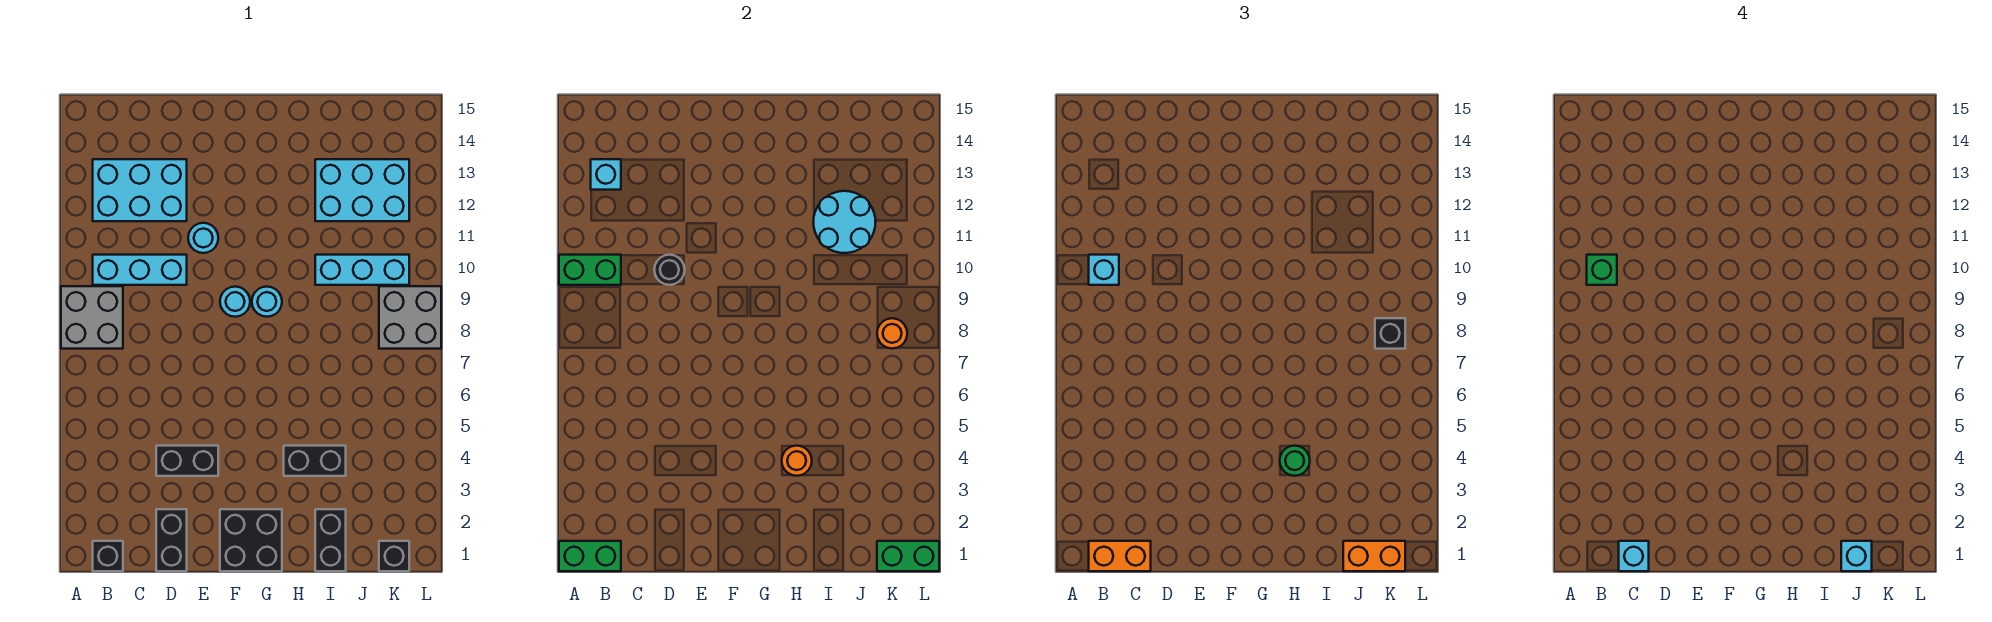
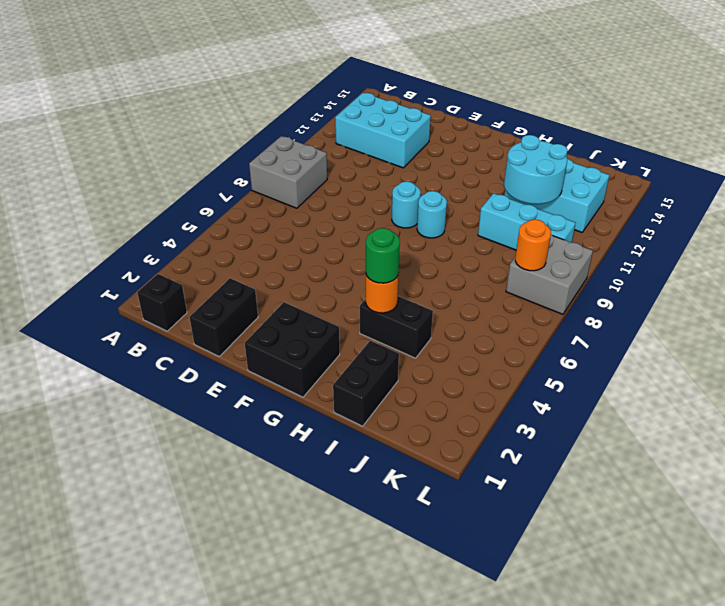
none -> cyan brick B10:D10 level 1
none -> black brick D4:E4 level 1
none -> cyan round brick E11 level 1
none -> black brick K1 level 1

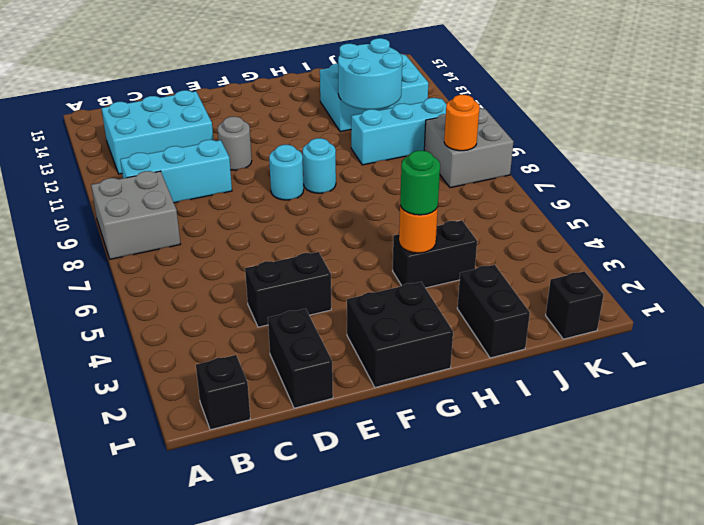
grey round brick E11 level 1 -> cyan round brick E11 level 1
none -> green brick A1:B1 level 2
none -> green brick A10:B10 level 2
none -> cyan brick B13 level 2
none -> black round brick D10 level 2

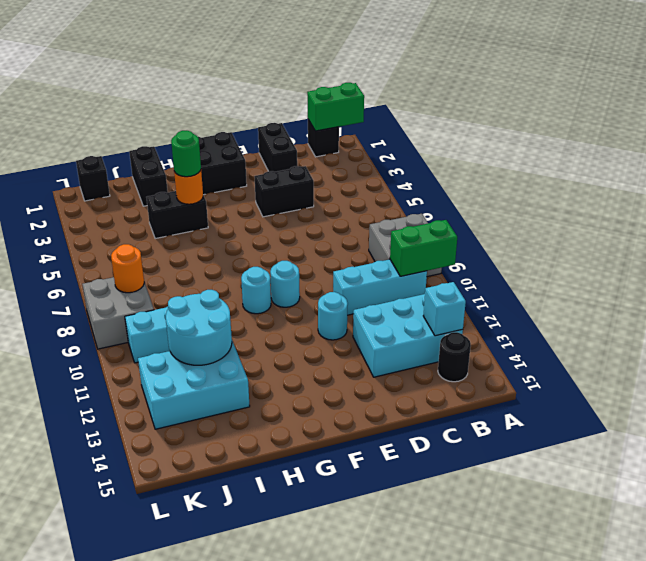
black round brick B14 level 1 -> black round brick D10 level 2
none -> green brick K1:L1 level 2
none -> orange brick B1:C1 level 3
none -> cyan brick B10 level 3
none -> orange brick J1:K1 level 3

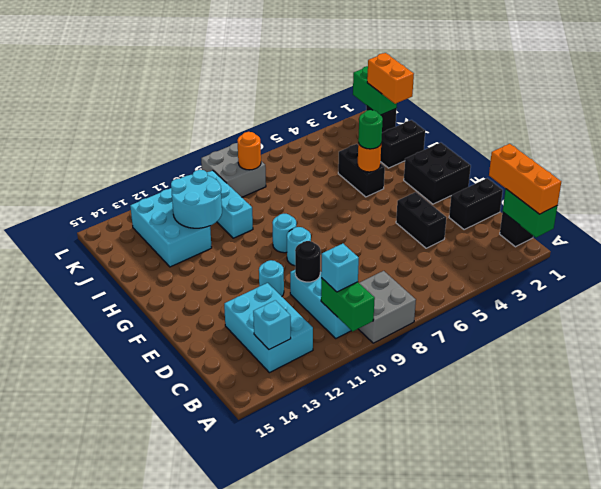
orange brick A1:C1 level 3 -> orange brick B1:C1 level 3
none -> black brick K8 level 3
none -> green brick B10 level 4
none -> cyan brick C1 level 4
none -> cyan brick J1 level 4

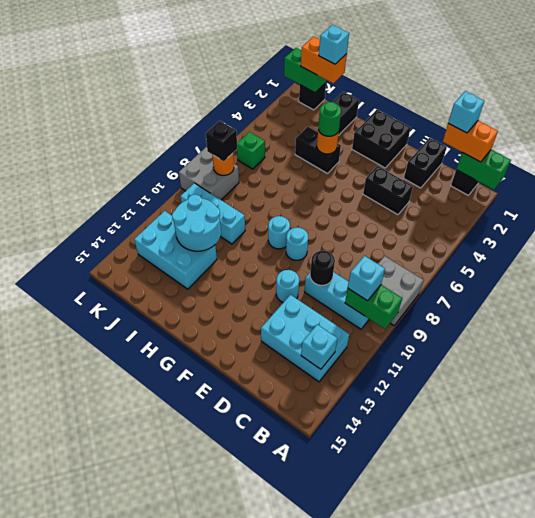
green brick K6 level 1 -> green brick B10 level 4

